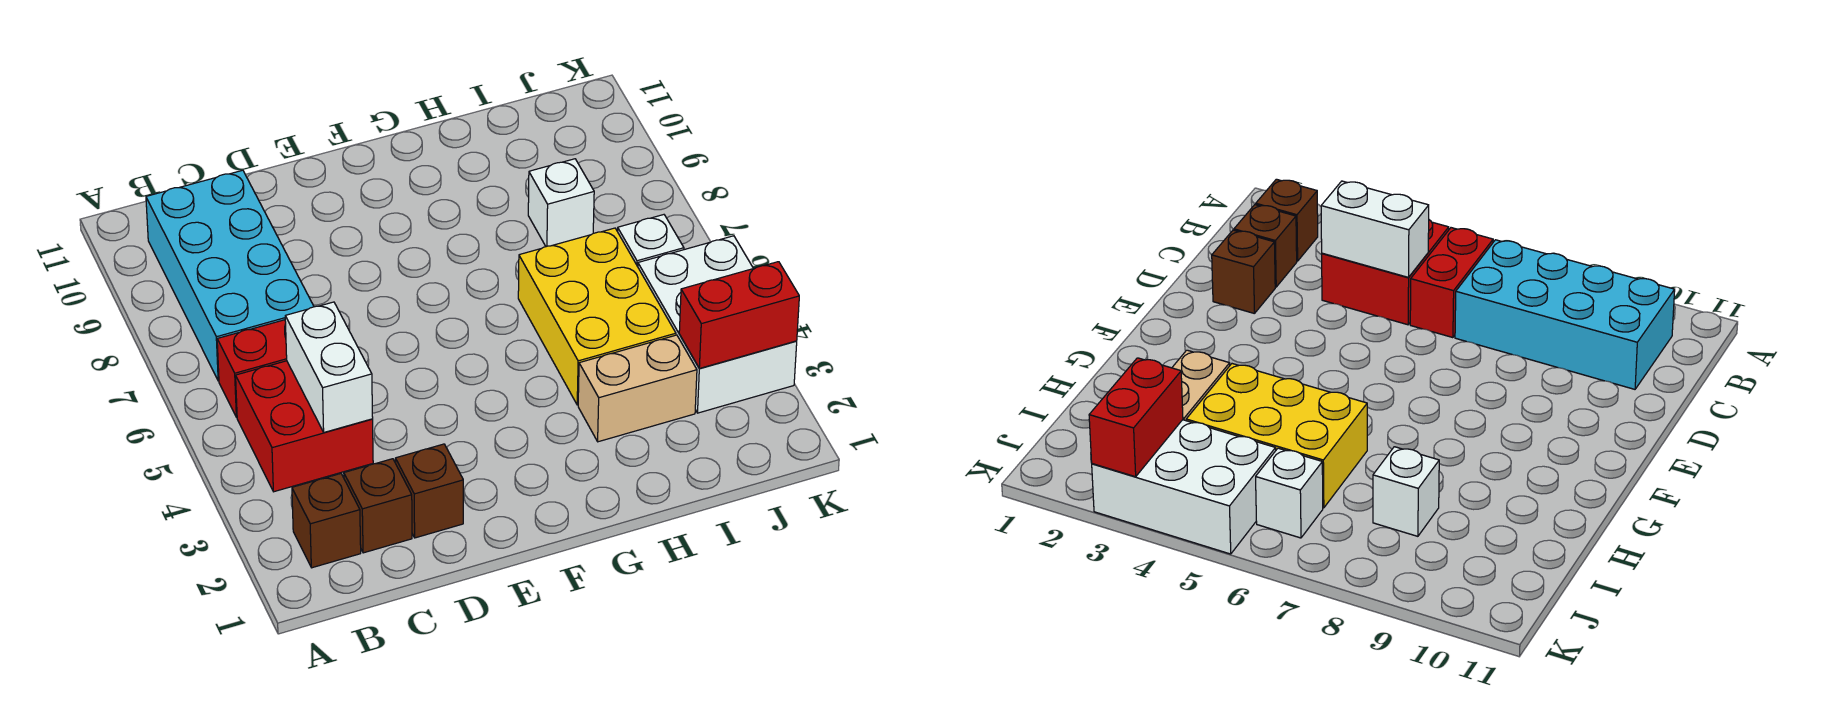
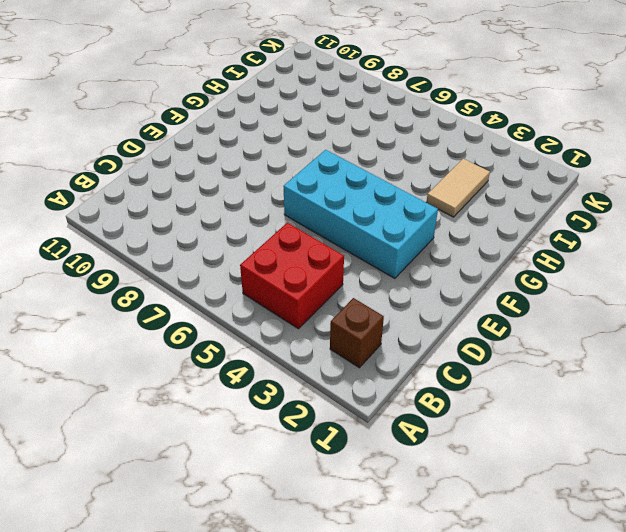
cyan brick E3:F6 level 1 -> cyan brick B7:C10 level 1
tan tile H3:I3 level 1 -> tan brick H3:I3 level 1
none -> red brick B6:C6 level 1
none -> brown brick C2 level 1
none -> brown brick D2 level 1

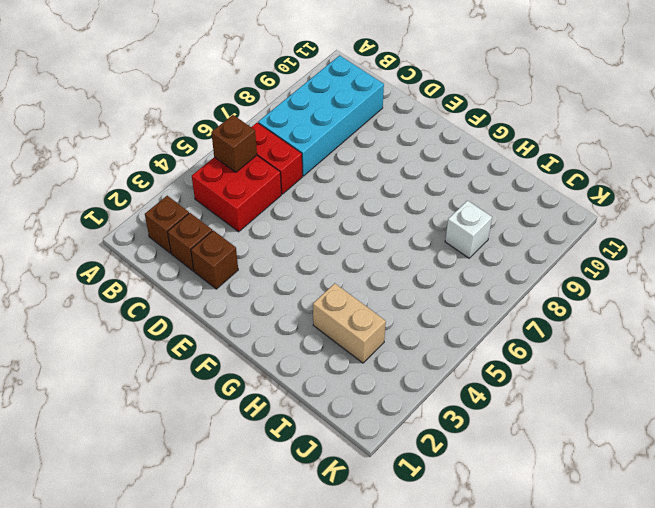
brown brick B5 level 2 -> none
none -> yellow brick H4:I6 level 1
none -> white brick J3:K5 level 1
none -> white brick J6 level 1

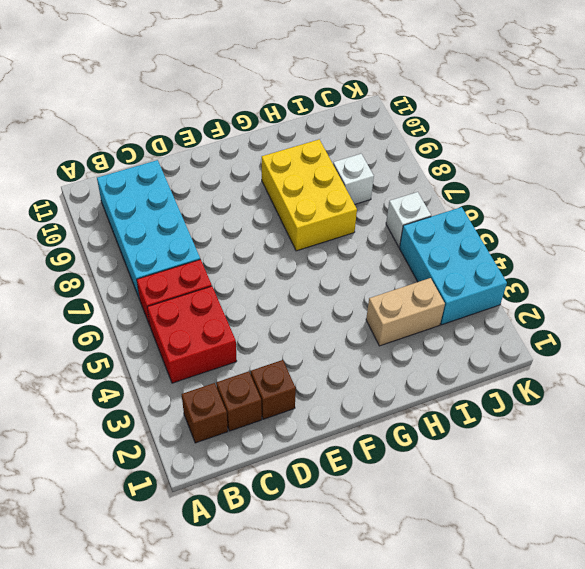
yellow brick G7:H9 level 1 -> yellow brick H4:I6 level 1
cyan brick J3:K5 level 1 -> white brick J3:K5 level 1
none -> white brick C4:C5 level 2
none -> red brick J3:K3 level 2

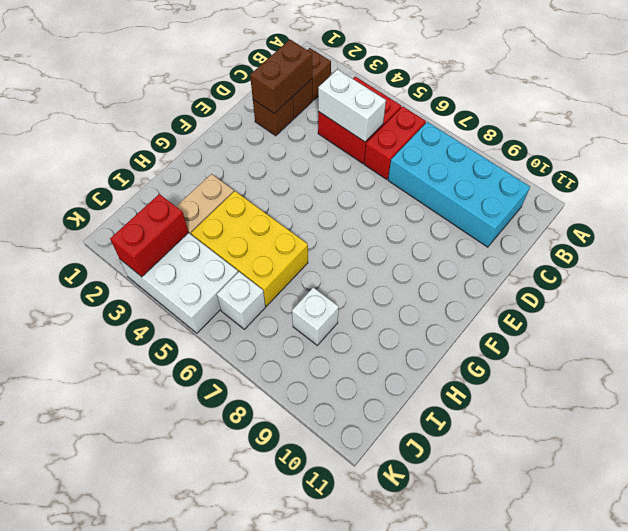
brown brick C2:D2 level 2 -> none

